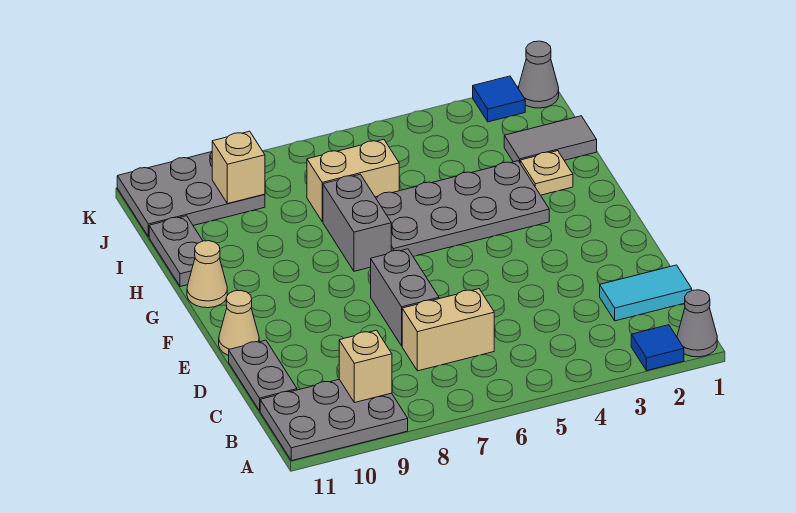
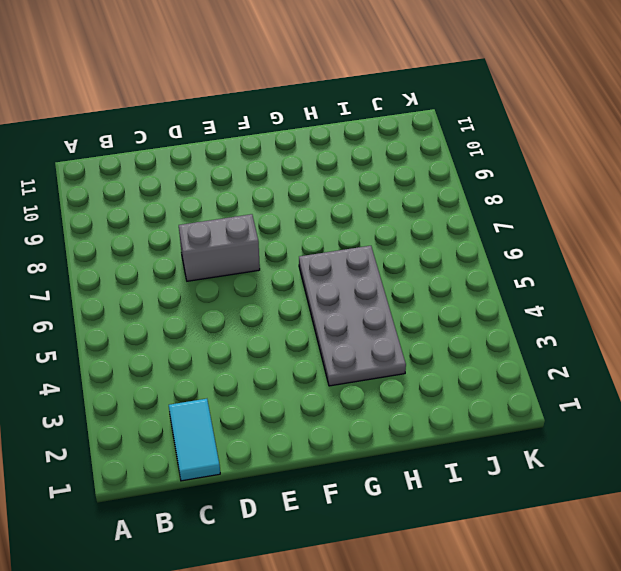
none -> grey cone A1 level 1
none -> blue tile A2 level 1
none -> grey plate A9:B11 level 1

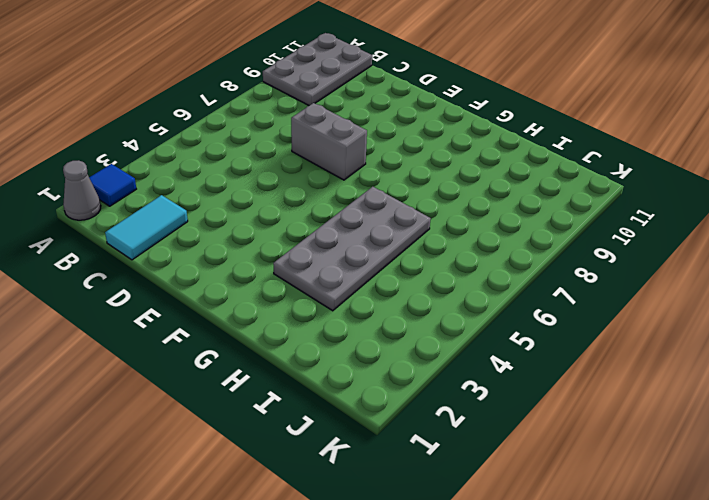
none -> tan brick C6:C7 level 1
none -> grey plate C11:D11 level 1
none -> tan cone E11 level 1

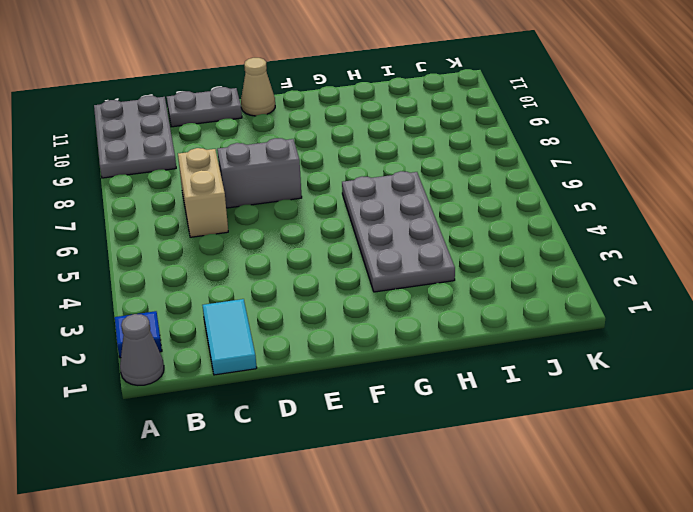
none -> grey brick G7:H7 level 1
none -> tan cone G11 level 1
none -> tan plate H2 level 1

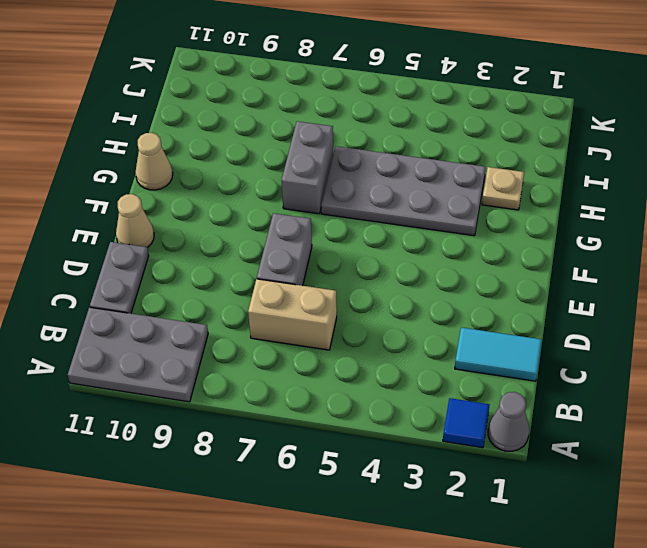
none -> grey plate H11:I11 level 1
none -> grey tile I1:I2 level 1
none -> tan brick I6:I7 level 1

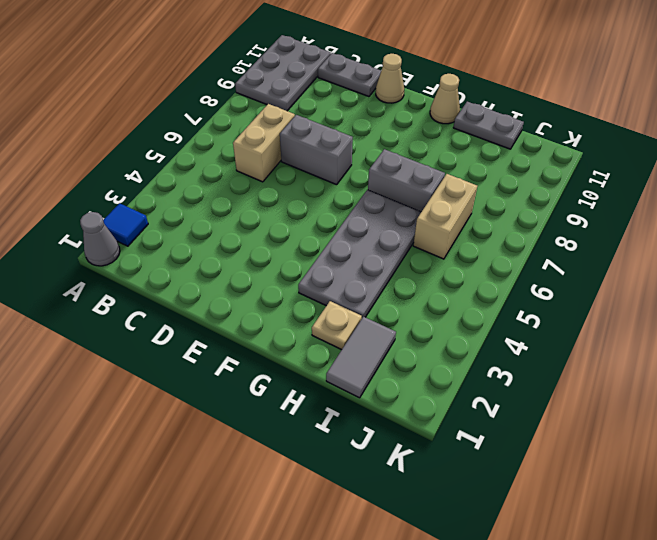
none -> cyan tile C1:C2 level 1
none -> grey plate J9:K11 level 1
none -> grey cone K1 level 1

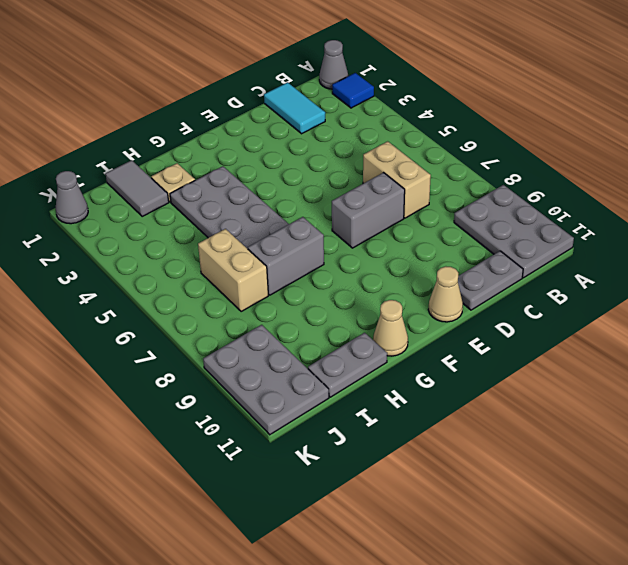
none -> blue tile K2 level 1
none -> tan brick B9 level 2
none -> tan brick J9 level 2

